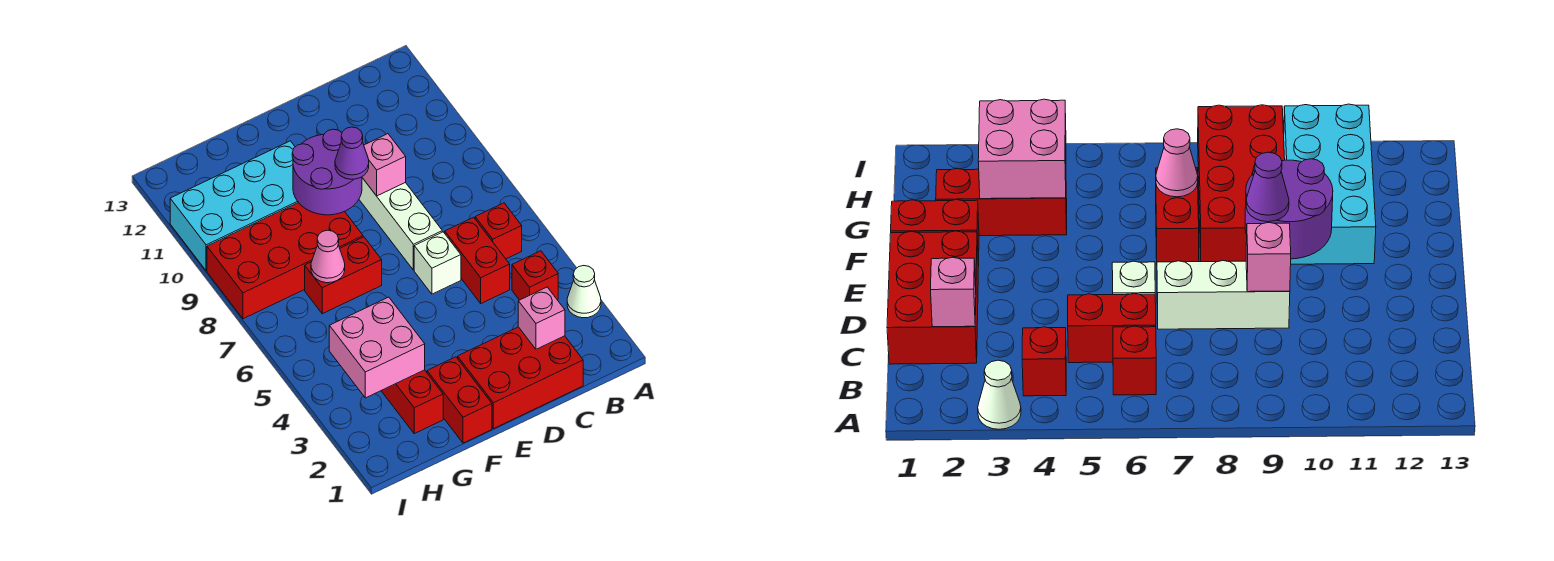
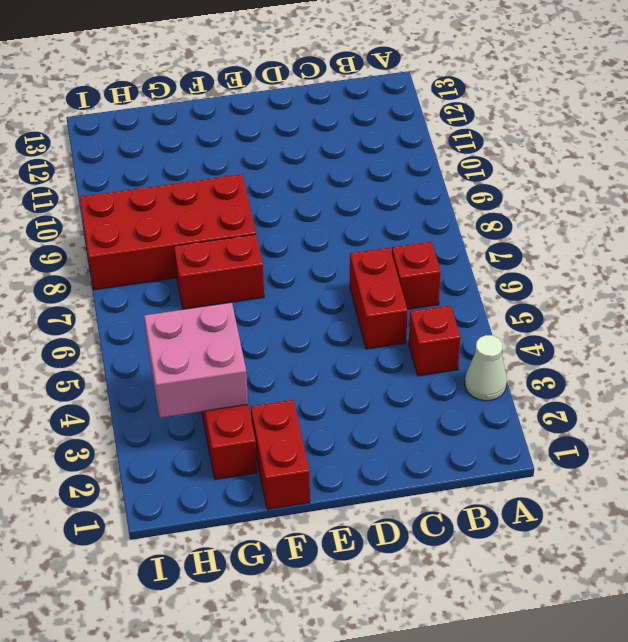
none -> red brick C1:E2 level 1
none -> white brick D6 level 1
none -> white brick D7:D9 level 1

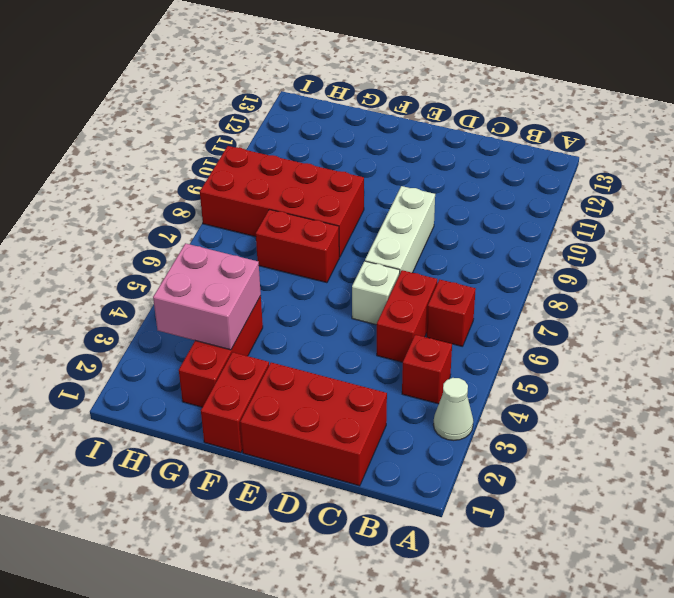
none -> cyan brick F10:I11 level 1
none -> pink brick C2 level 2
none -> pink brick D9 level 2

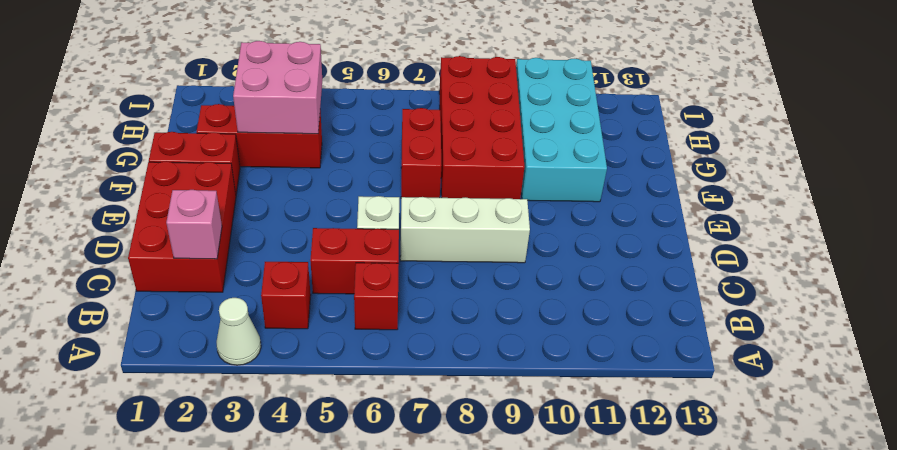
none -> pink brick D9 level 2
none -> purple round brick E9:F10 level 2
none -> pink cone G7 level 2

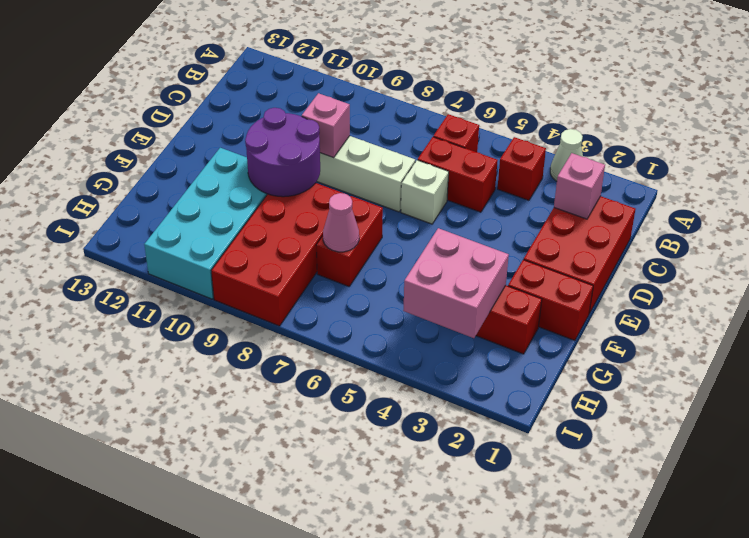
none -> purple cone E9 level 3

